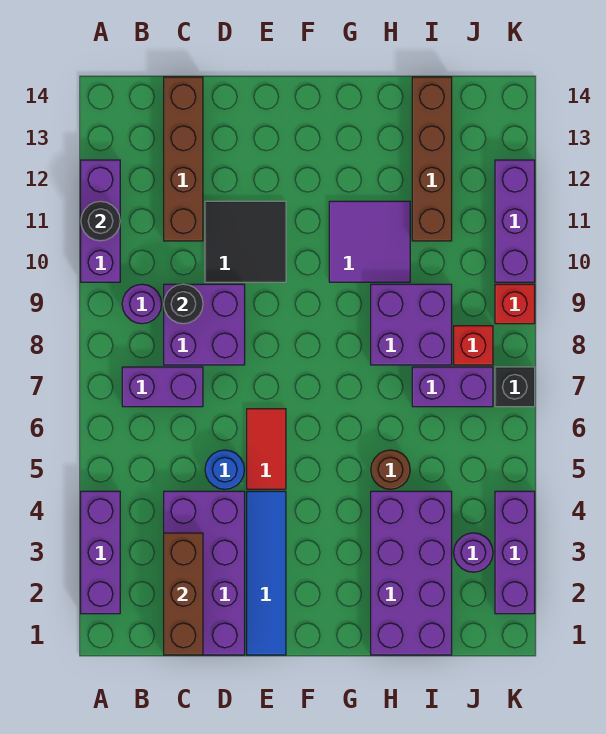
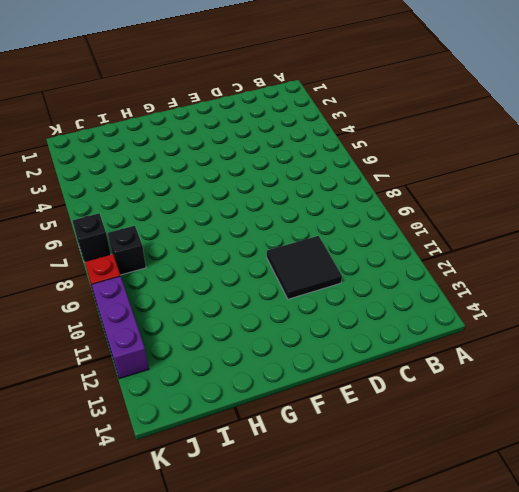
black brick J8 level 1 -> red brick J8 level 1
none -> purple brick A2:A4 level 1
none -> purple brick A10:A12 level 1
none -> purple brick B7:C7 level 1

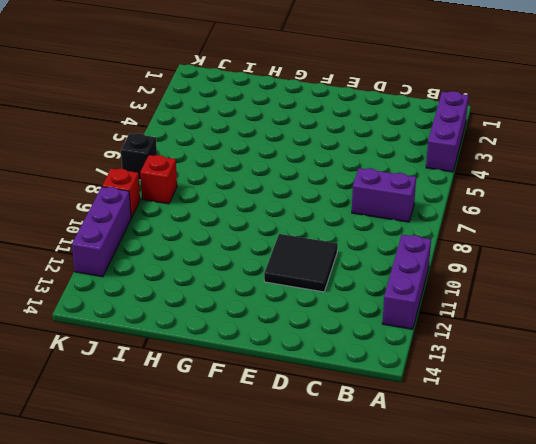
none -> purple round brick B9 level 1
none -> purple brick C1:D4 level 1
none -> purple brick C8:D9 level 1

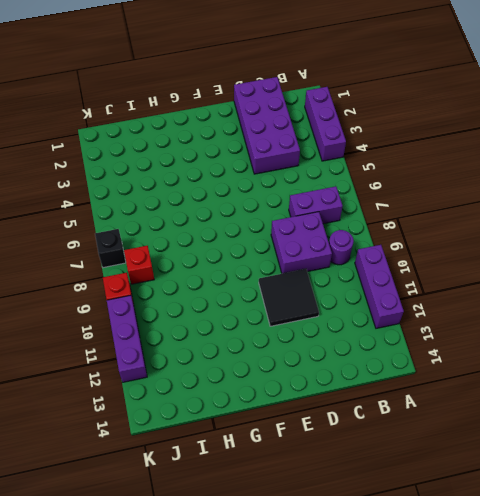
none -> brown brick C11:C14 level 1
none -> blue round brick D5 level 1
none -> blue tile E1:E4 level 1

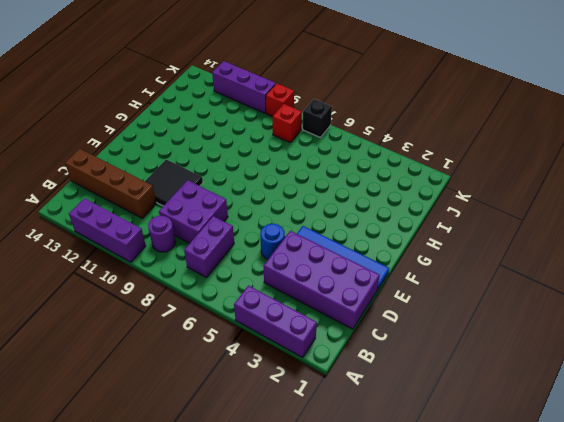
none -> red tile E5:E6 level 1
none -> purple tile G10:H11 level 1
none -> purple brick H1:I4 level 1

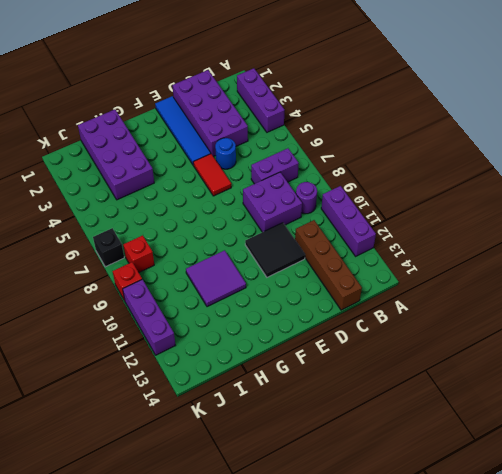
none -> brown round brick H5 level 1
none -> purple brick H8:I9 level 1
none -> purple brick I7:J7 level 1

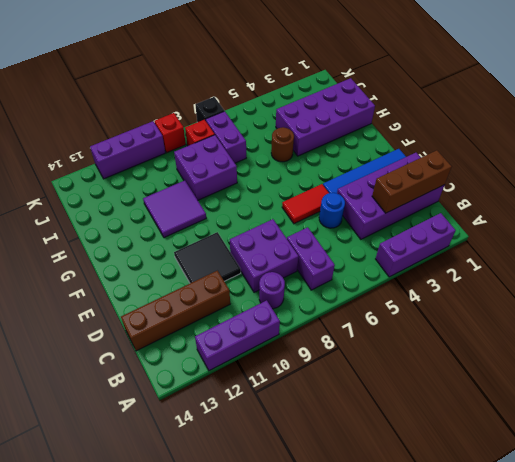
none -> brown brick I11:I14 level 1
none -> purple round brick J3 level 1
none -> purple brick K2:K4 level 1

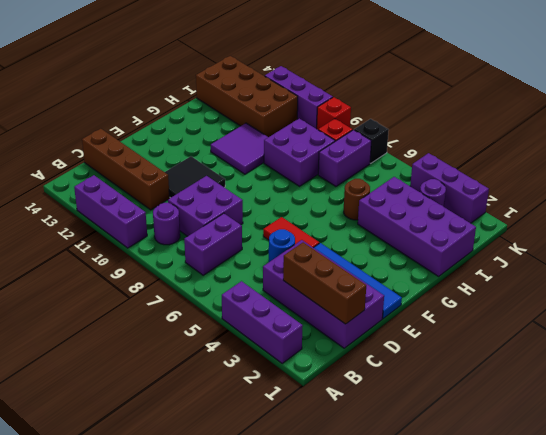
brown brick I11:J14 level 1 -> brown brick I11:I14 level 1
none -> black round brick A11 level 2
none -> black round brick C9 level 2

